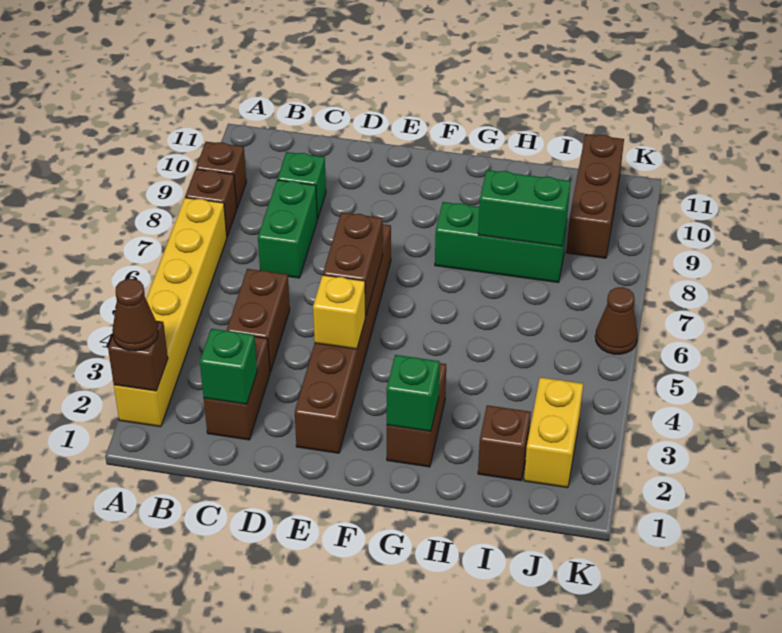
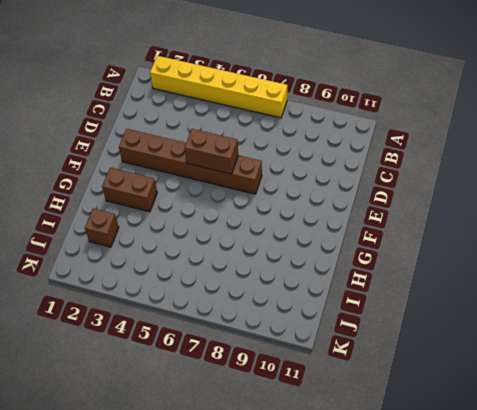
none -> brown brick A8 level 1
none -> brown brick A9 level 1
none -> brown brick C2:C3 level 1

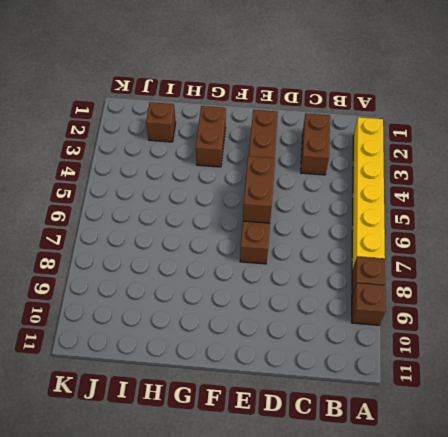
none -> brown brick C4:C5 level 1
none -> green brick C7:C8 level 1
none -> green brick C9 level 1

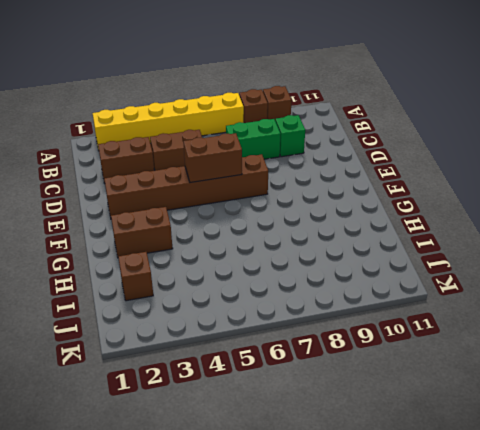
none -> green brick G8:I8 level 1
none -> yellow brick J2:J3 level 1
none -> brown brick J9:J11 level 1

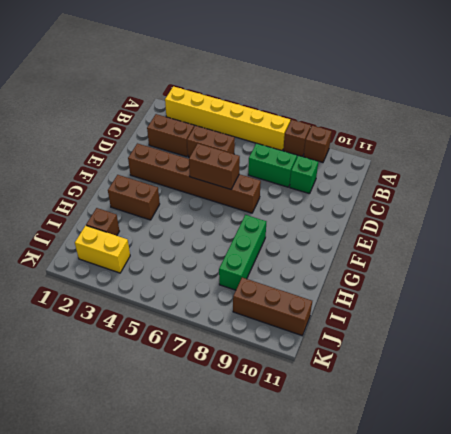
none -> brown cone K6 level 1
none -> brown brick A2 level 2
none -> green brick C2 level 2

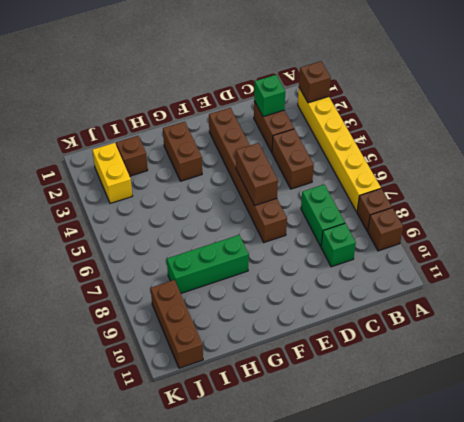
none -> brown cone K6 level 1
none -> yellow brick E4 level 2
none -> green brick G2 level 2

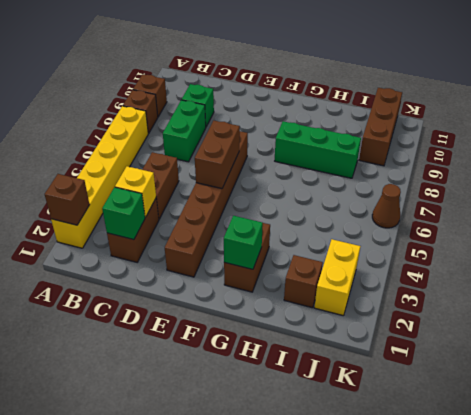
yellow brick C3 level 2 -> yellow brick E4 level 2
none -> green brick H8:I8 level 2
none -> brown cone A2 level 3

